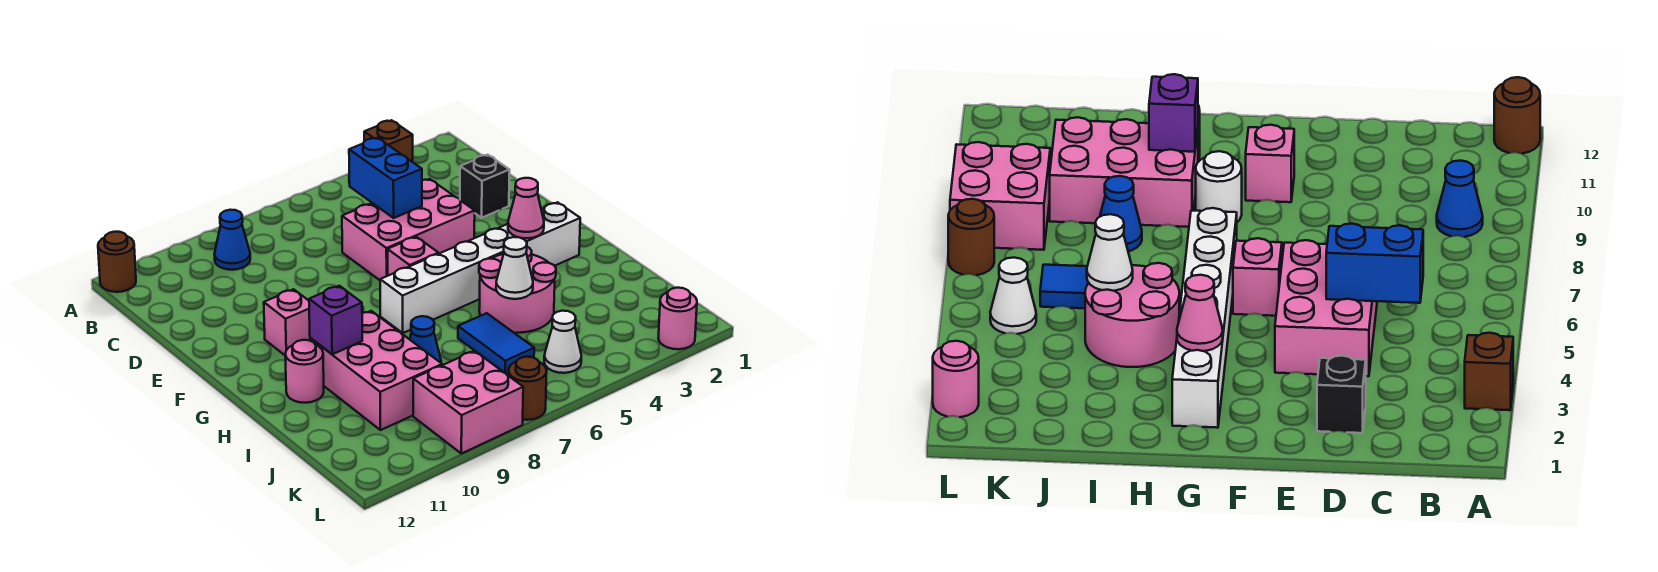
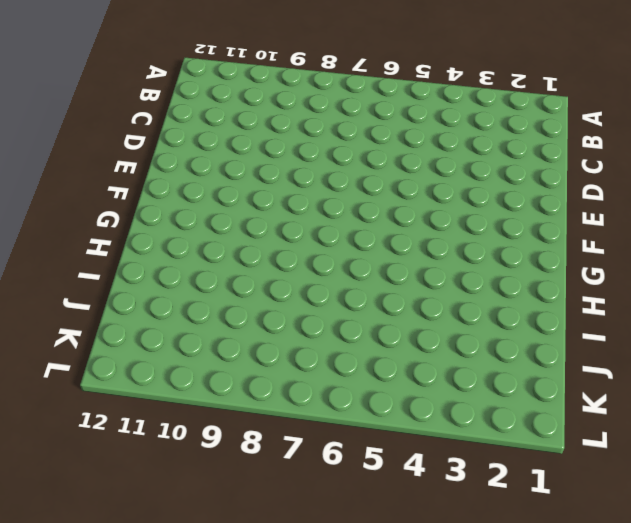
none -> brown brick A3 level 1
none -> brown round brick A12 level 1
none -> blue cone B9 level 1

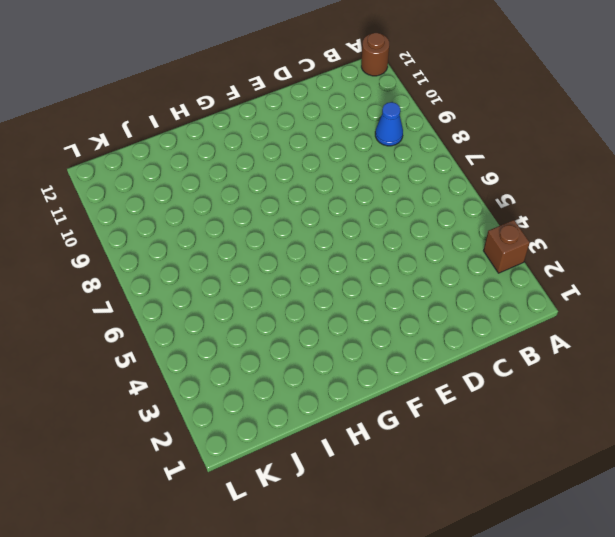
none -> black brick D2 level 1
none -> pink brick D4:E6 level 1
none -> pink brick F6 level 1

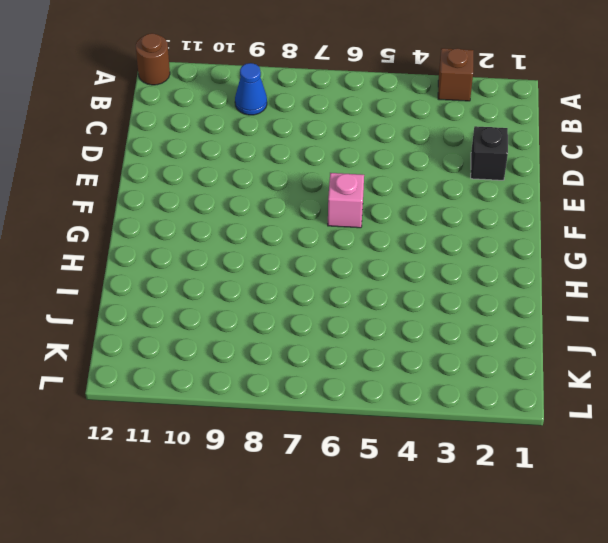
none -> pink brick D4:E6 level 1
none -> pink brick F10 level 1
none -> white brick G2:G7 level 1

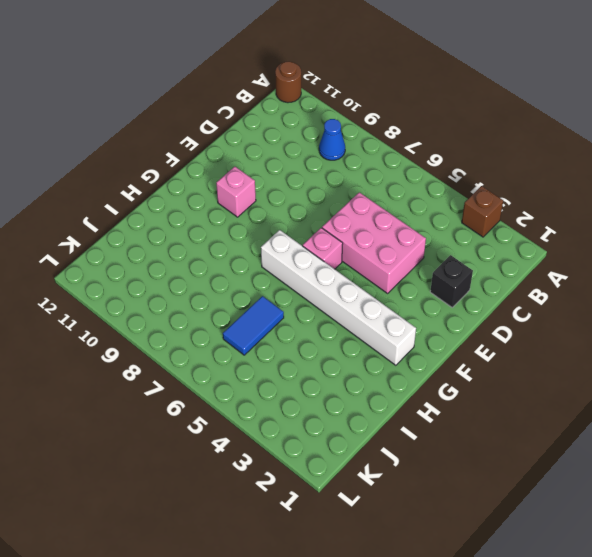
none -> white round brick G9 level 1
none -> pink round brick H4:I5 level 1
none -> pink brick H9:J10 level 1

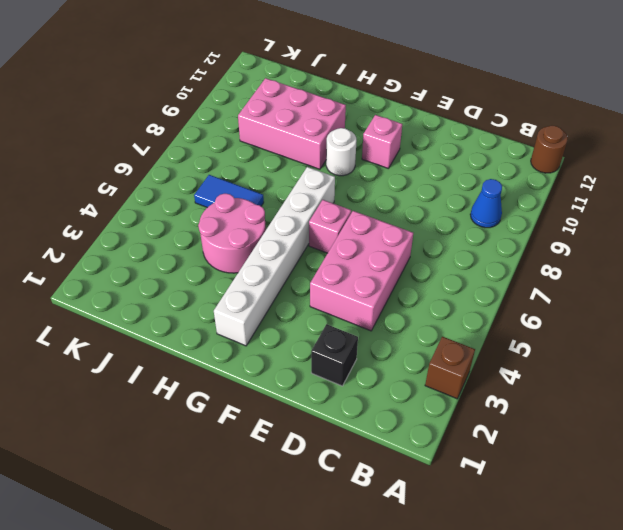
none -> pink round brick H11 level 1
none -> blue cone I8 level 1
none -> white cone K5 level 1

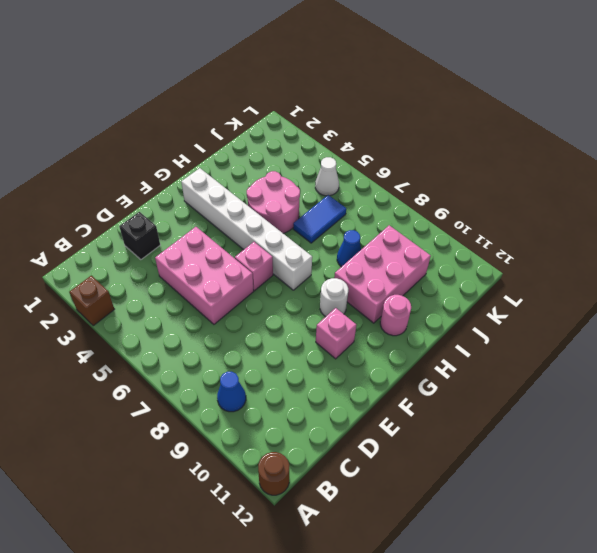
none -> pink brick K8:L9 level 1
none -> pink round brick L2 level 1
none -> brown round brick L7 level 1

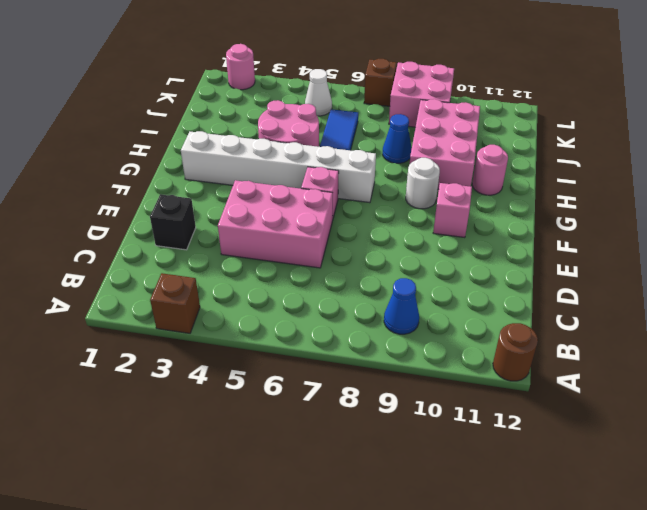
brown brick L7 level 1 -> brown round brick L7 level 1
none -> blue brick C5:D5 level 2
none -> pink cone G3 level 2
none -> purple brick H10 level 2

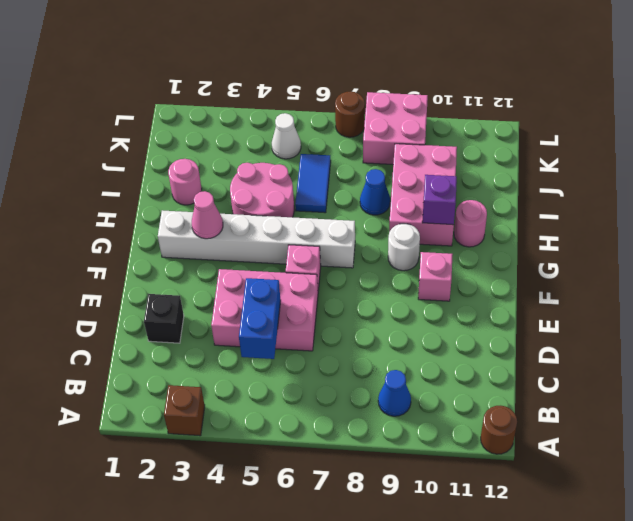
pink round brick I2 level 1 -> pink round brick L2 level 1
none -> white cone I5 level 2

